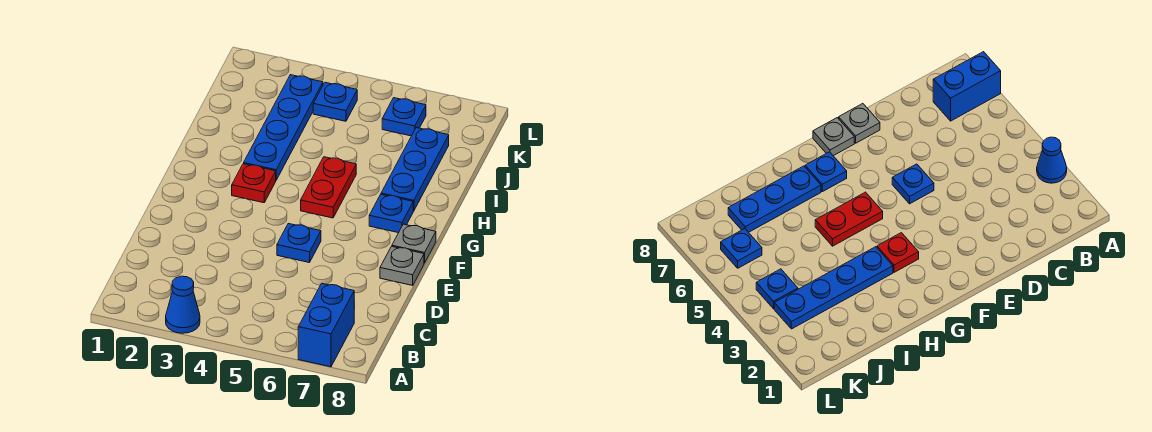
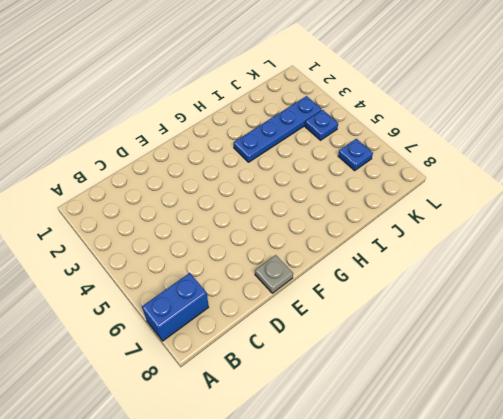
none -> blue cone A3 level 1
none -> blue plate E5 level 1
none -> grey plate F8 level 1

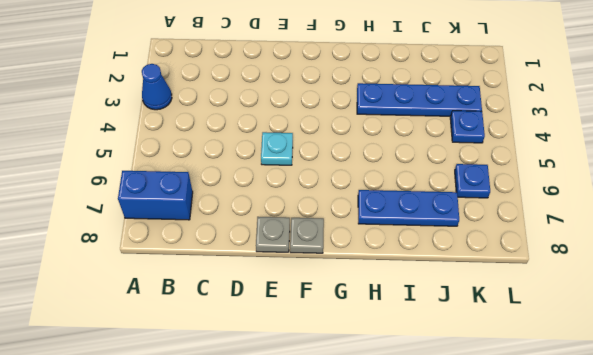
cyan plate E5 level 1 -> blue plate E5 level 1
none -> red plate G3 level 1
none -> red plate G5:H5 level 1
none -> blue plate G7 level 1

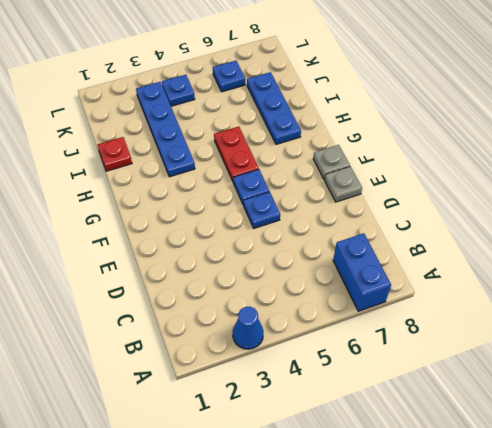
blue plate F5 level 1 -> blue plate G7 level 1
red plate I1 level 1 -> red plate G3 level 1

